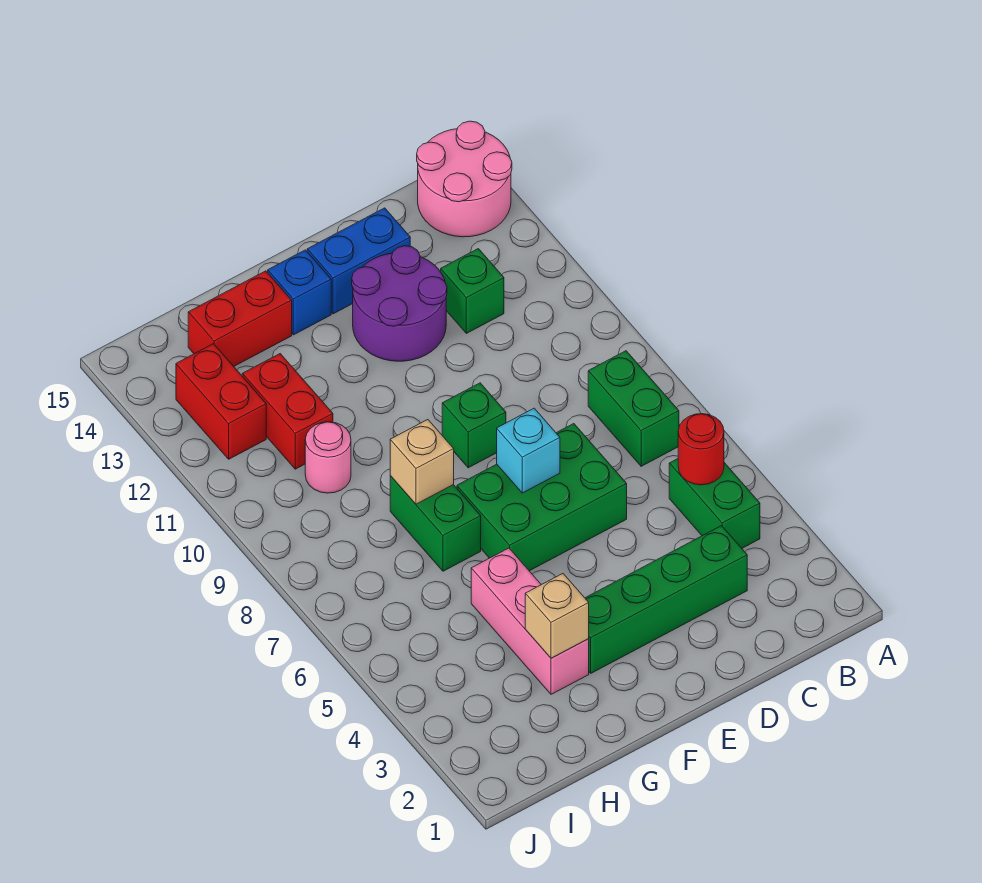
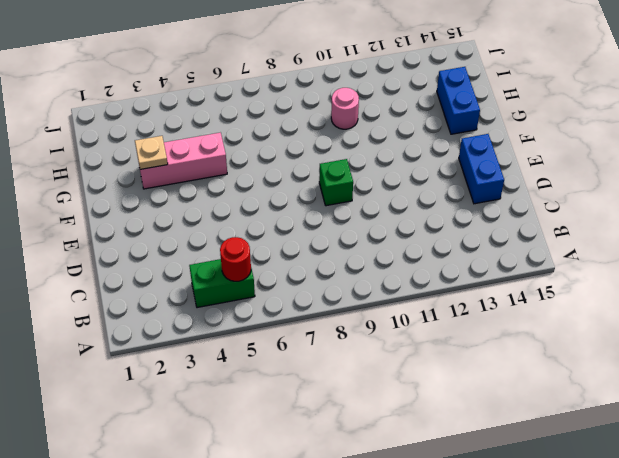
tan plate G3 level 2 -> tan brick G3 level 2
blue brick G14:H14 level 1 -> red brick G14:H14 level 1
none -> pink round brick A14:B15 level 1
none -> green brick B7:B8 level 1
none -> green brick C3:F3 level 1

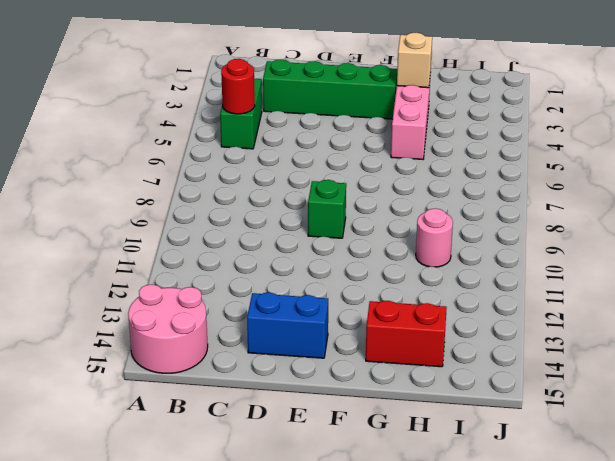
none -> green brick B7:B8 level 1
none -> green brick C12 level 1
none -> green brick D6:F7 level 1

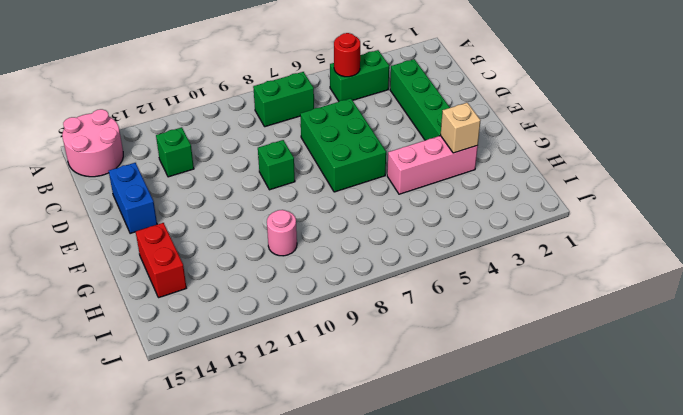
none -> purple round brick D12:E13 level 1
none -> blue brick F14 level 1
none -> green brick G7:G8 level 1

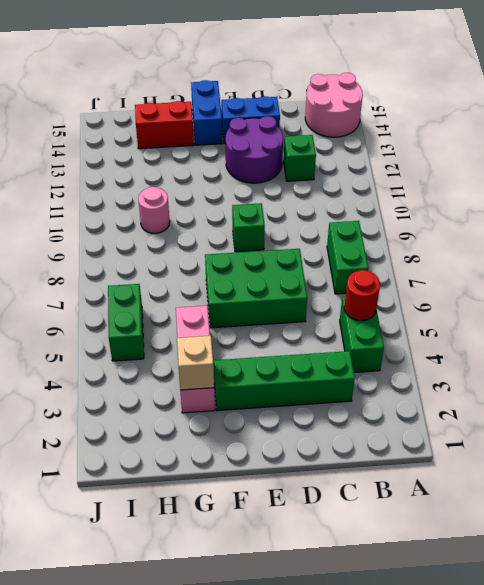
blue brick F14:F15 level 1 -> blue brick F14 level 1
green brick I5:I6 level 1 -> green brick G7:G8 level 1
none -> red brick H11:H12 level 1
none -> red brick I12:I13 level 1
none -> cyan brick E7 level 2

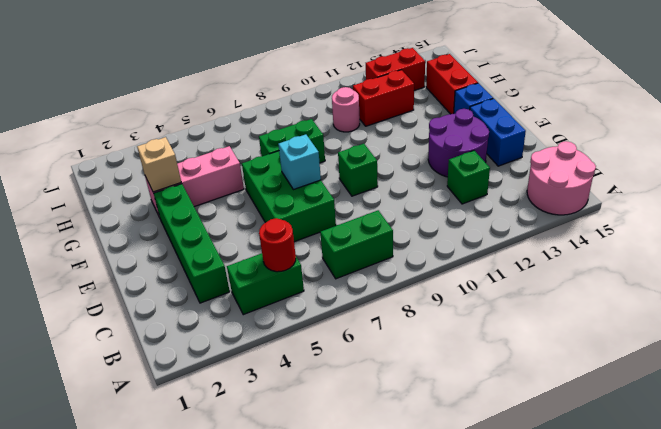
none -> tan brick G8 level 2

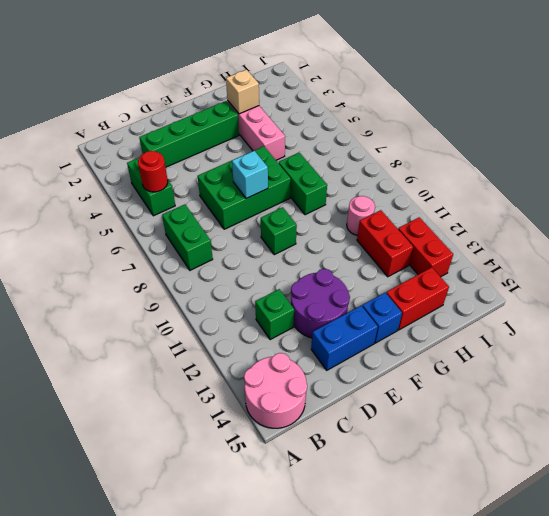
none -> tan brick G8 level 2

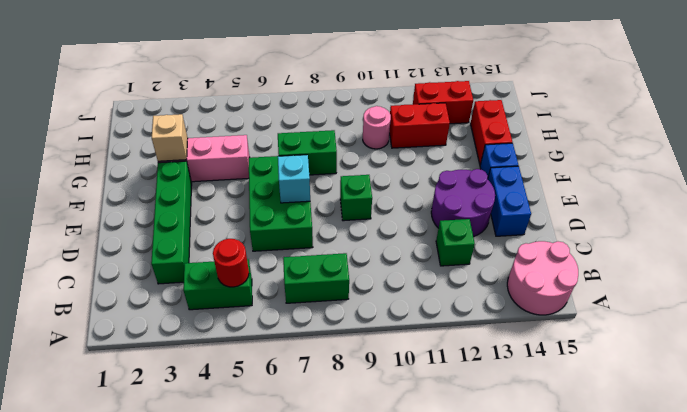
none -> tan brick G8 level 2

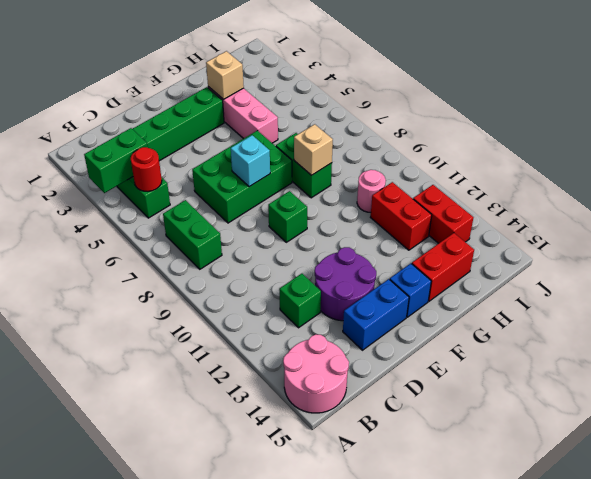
green brick A4:B4 level 2 -> none

